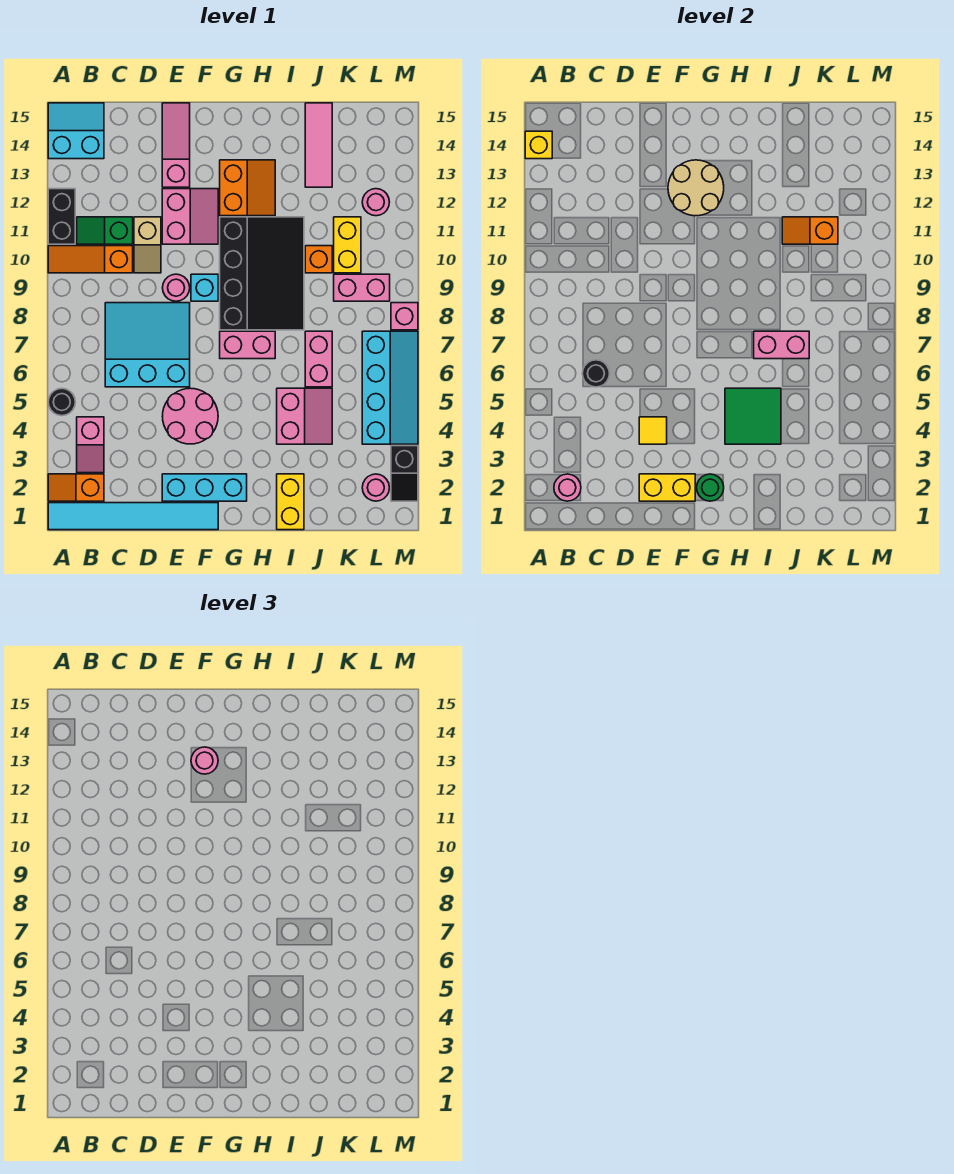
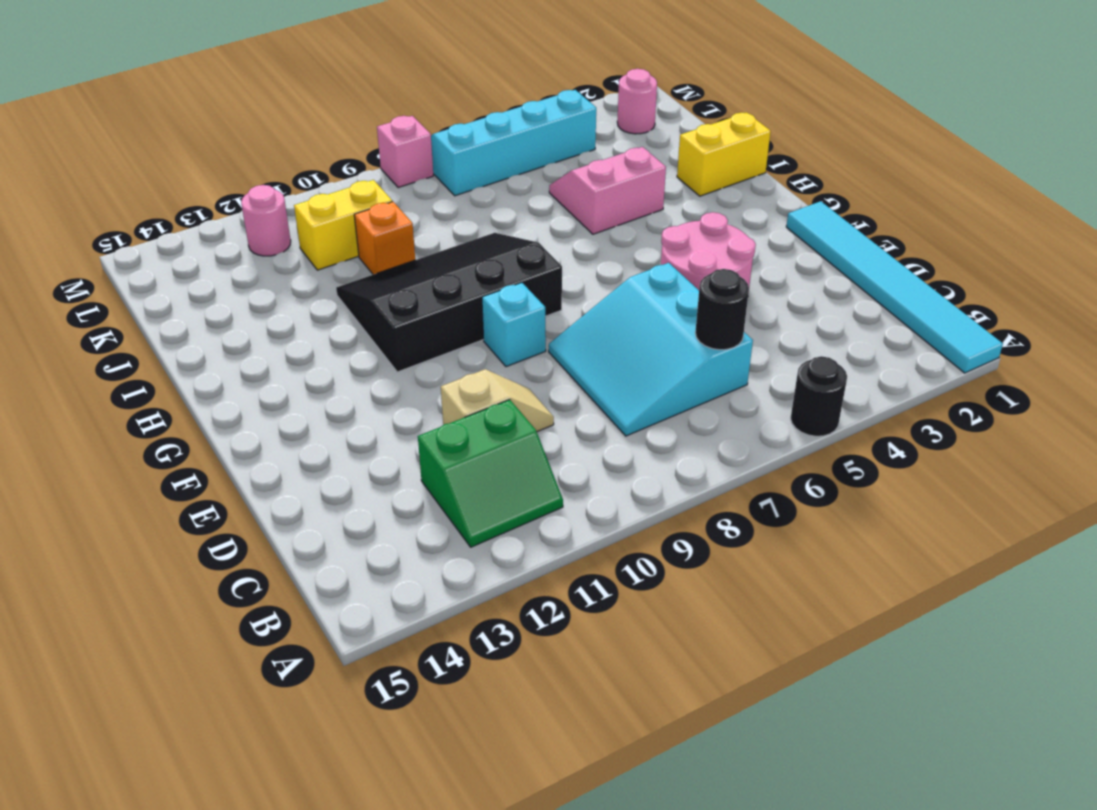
green slope B11:C12 level 1 top C -> green slope B11:C11 level 1 top C
none -> orange slope A2:B2 level 1 top B
none -> orange slope A10:C10 level 1 top C
none -> black brick A11:A12 level 1
none -> cyan slope A14:B15 level 1 top 14

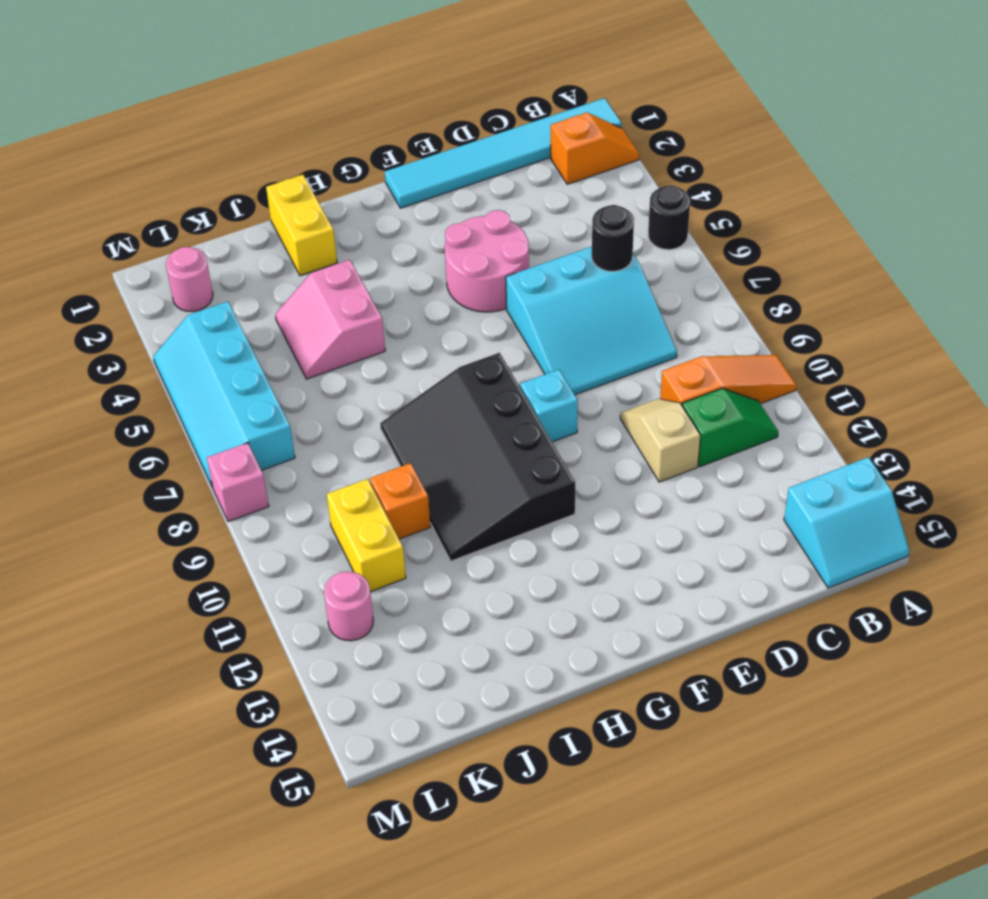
none -> black brick A11:A12 level 1
none -> pink slope B3:B4 level 1 top 4
none -> cyan brick E2:G2 level 1
none -> pink round brick E9 level 1

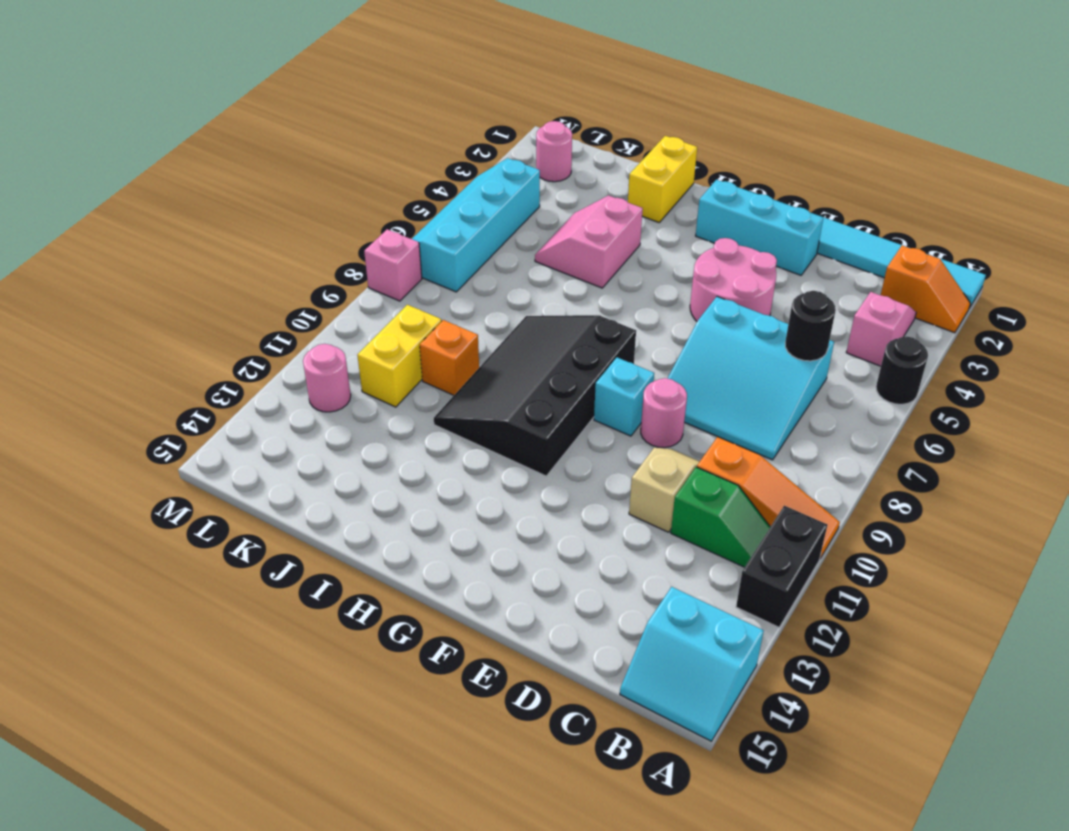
none -> pink slope E11:F12 level 1 top E
none -> pink slope E13:E15 level 1 top 13
none -> pink brick G7:H7 level 1
none -> orange slope G12:H13 level 1 top G

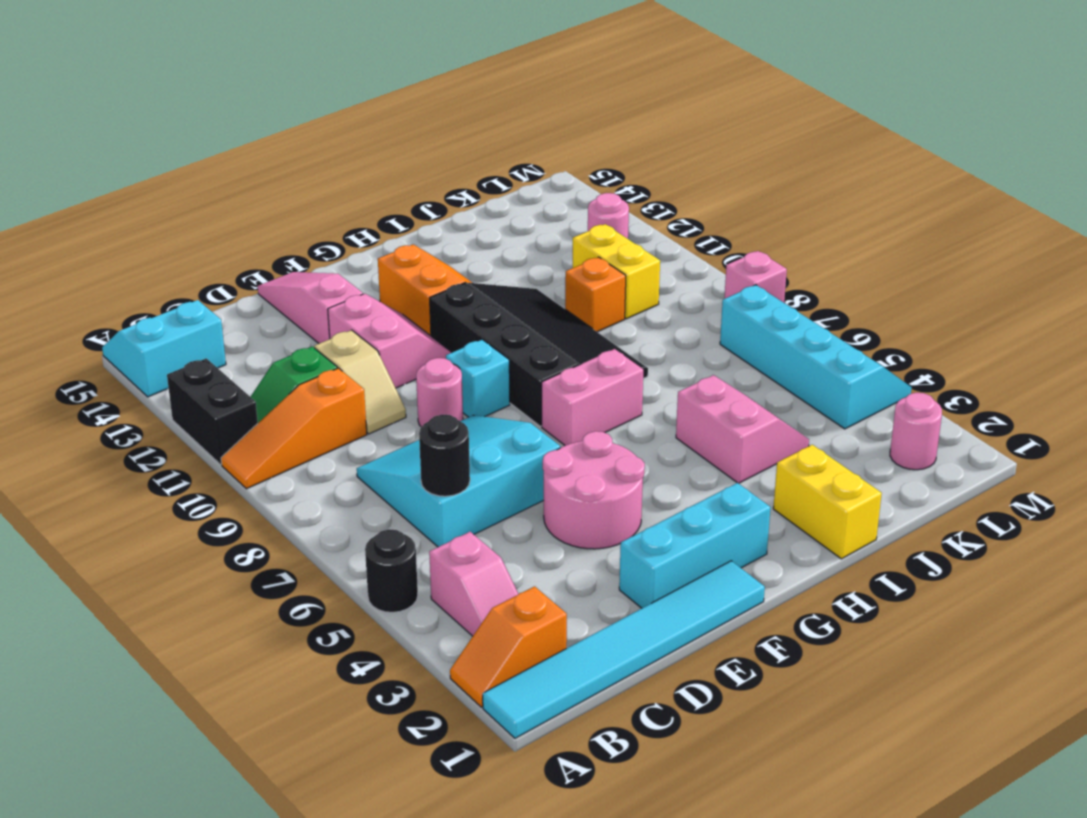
none -> pink brick J6:J7 level 1
none -> pink tile J13:J15 level 1
none -> pink brick K9:L9 level 1
none -> black slope M2:M3 level 1 top 3

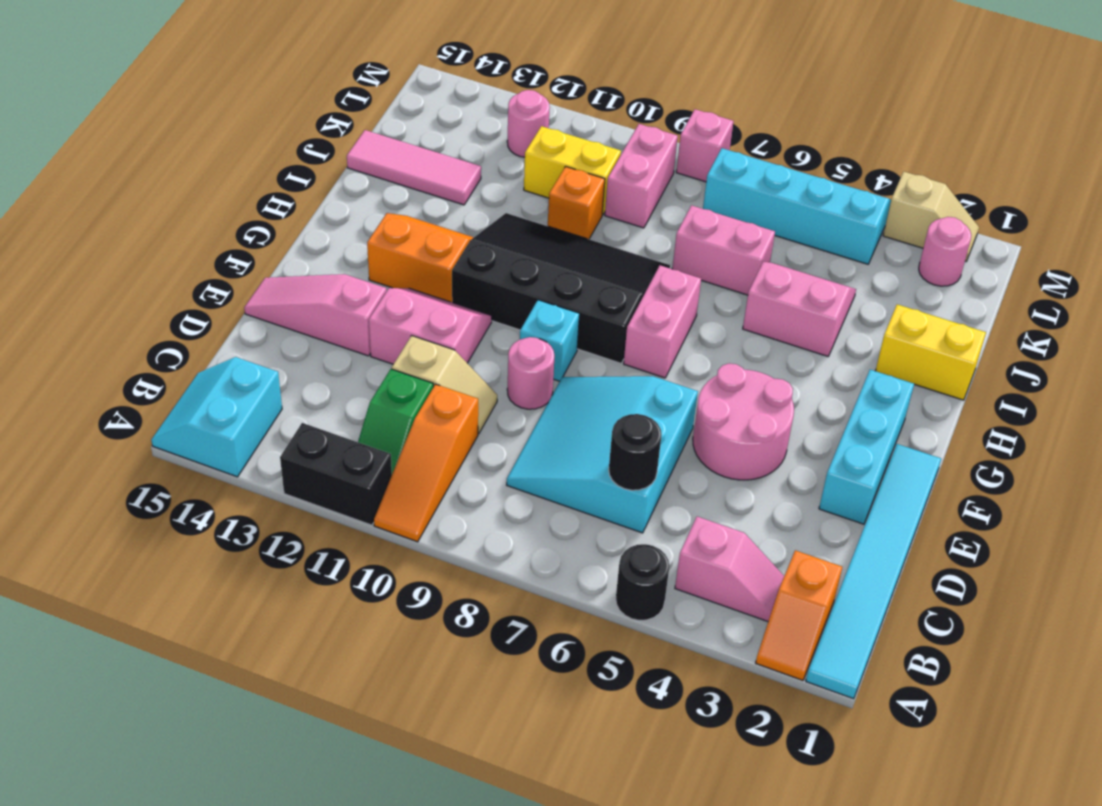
tan slope M2:M3 level 1 top 3 -> black slope M2:M3 level 1 top 3
none -> yellow brick A14 level 2
none -> pink round brick B2 level 2
none -> yellow brick E2:F2 level 2
none -> yellow tile E4 level 2

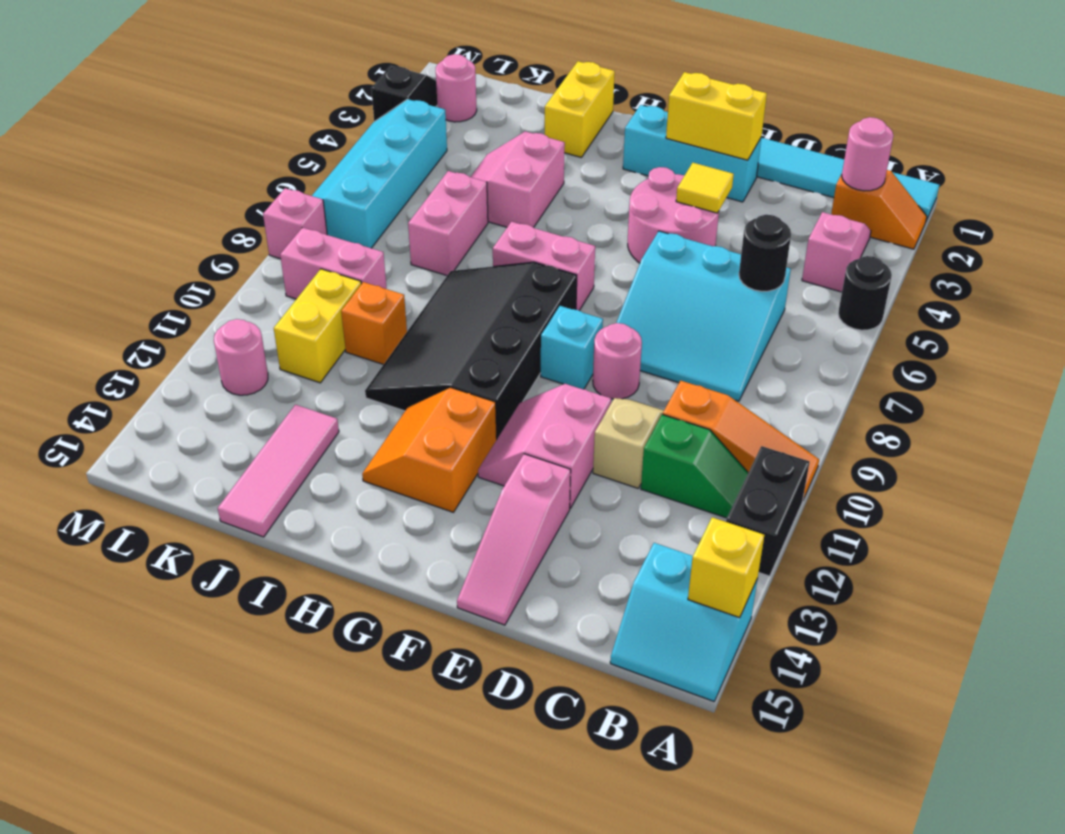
none -> tan round brick F12:G13 level 2
none -> green round brick G2 level 2
none -> green tile H4:I5 level 2
none -> pink brick I7:J7 level 2

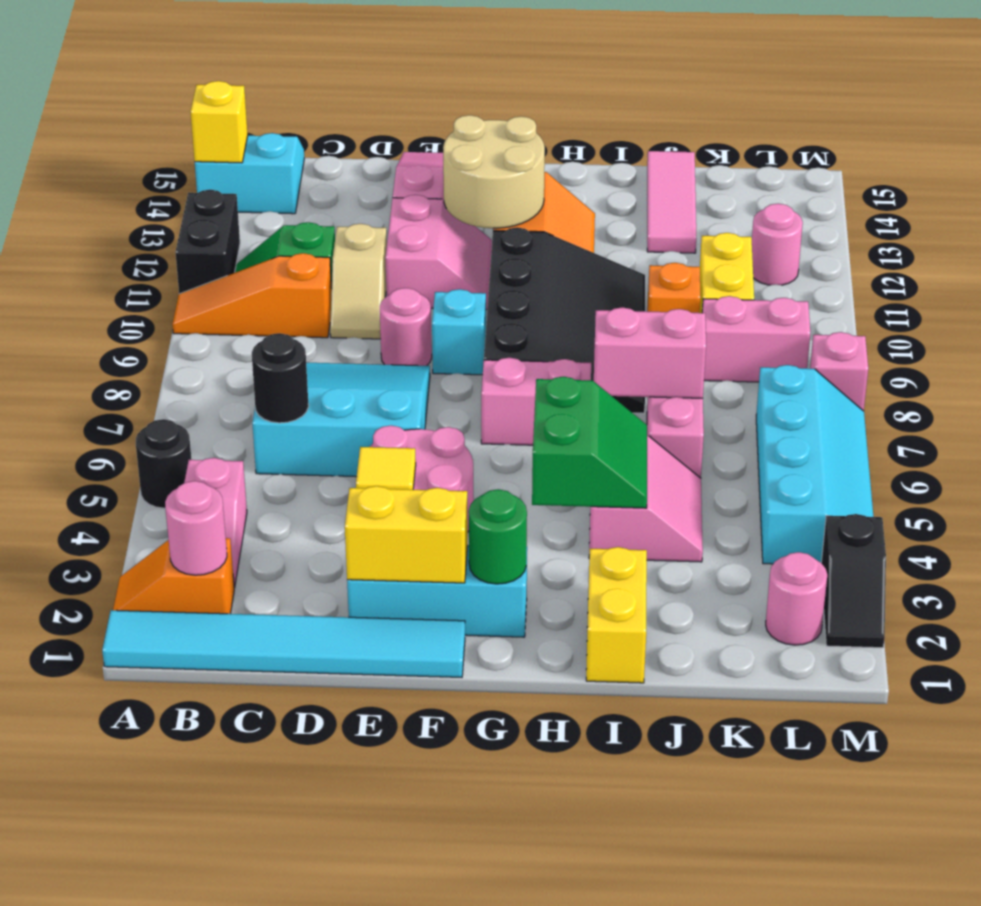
green slope H4:I5 level 2 top H -> green tile H4:I5 level 2
none -> orange slope J11:K11 level 2 top K
none -> pink round brick F13 level 3

